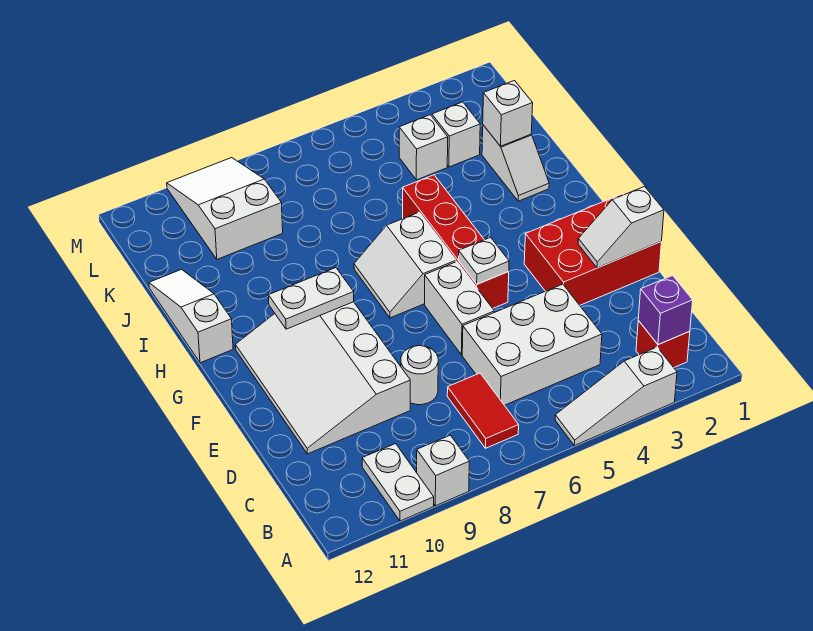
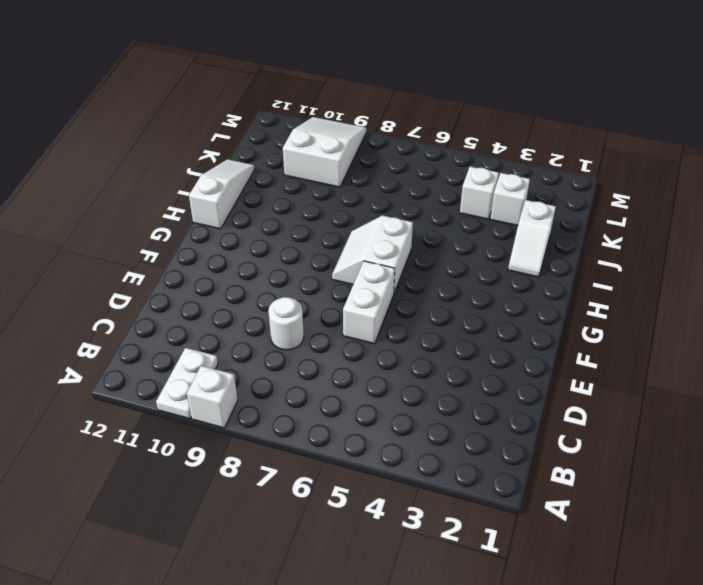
none -> white slope A3:A5 level 1 top 3
none -> red brick B2 level 1
none -> red tile B7:C7 level 1

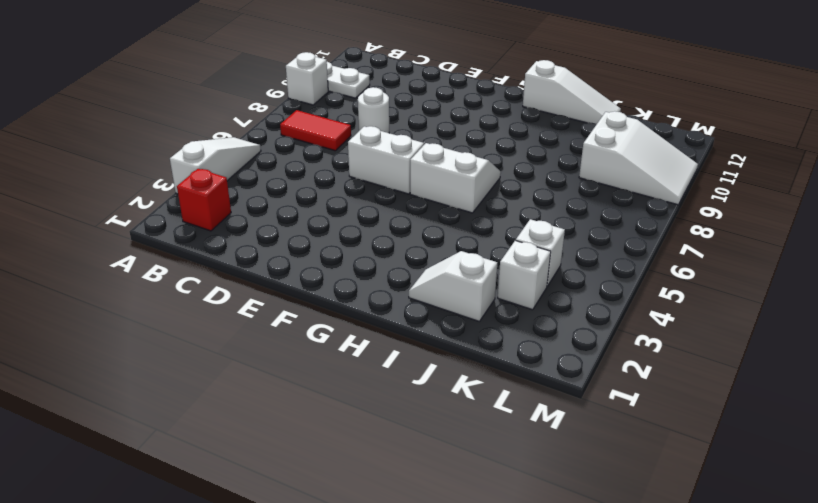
none -> white brick C4:D6 level 1
none -> white slope D9:G11 level 1 top 9
none -> red brick E1:F3 level 1

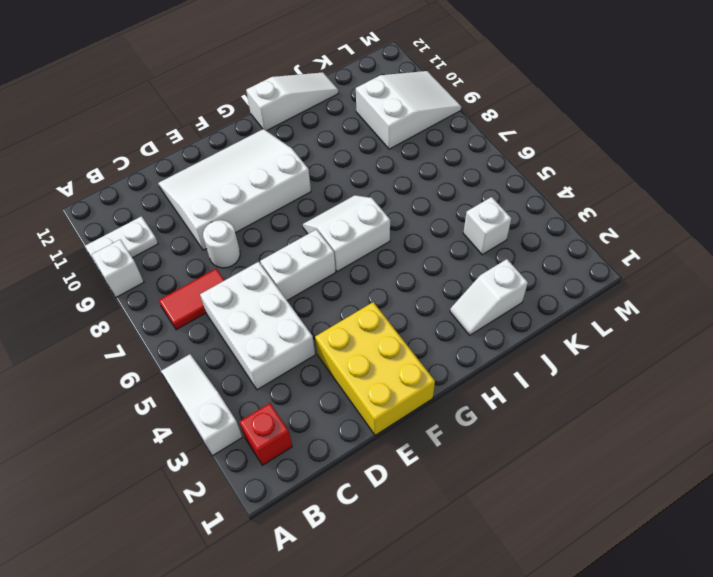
yellow brick E1:F3 level 1 -> red brick E1:F3 level 1
none -> red brick F5:I5 level 1
none -> white brick K3 level 1
none -> purple brick B2 level 2

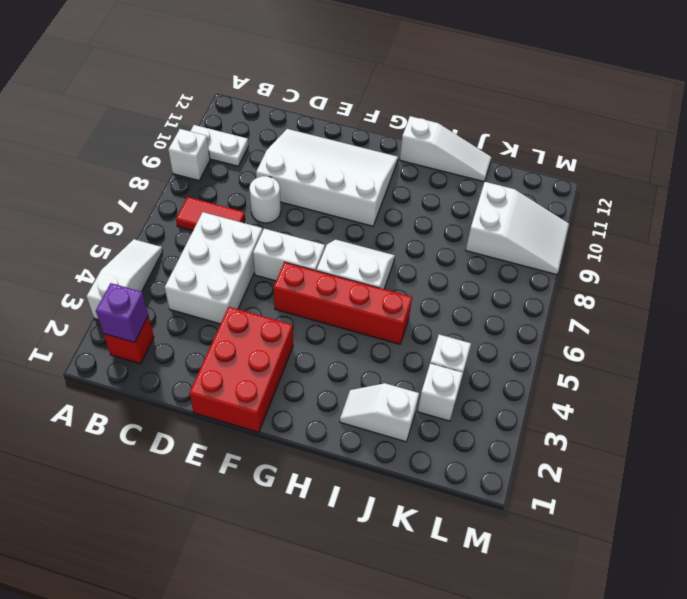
none -> white slope E1:E2 level 2 top 1
none -> white plate F5 level 2
none -> white plate G9:G10 level 2

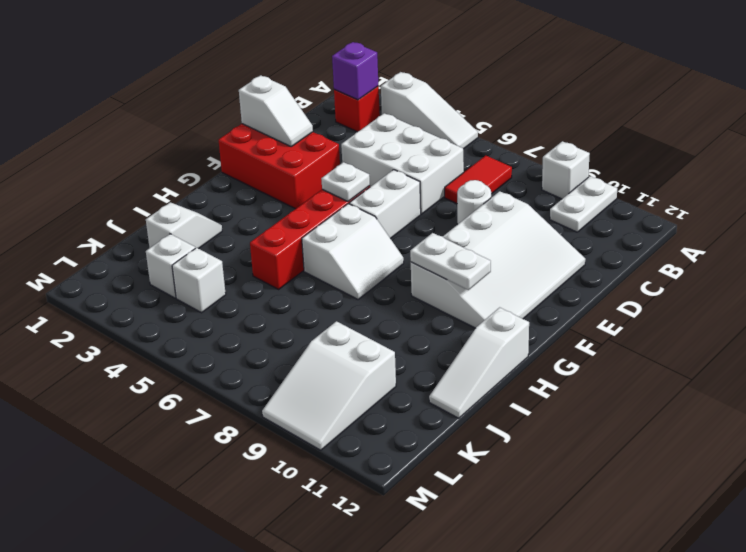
none -> white brick J2 level 2

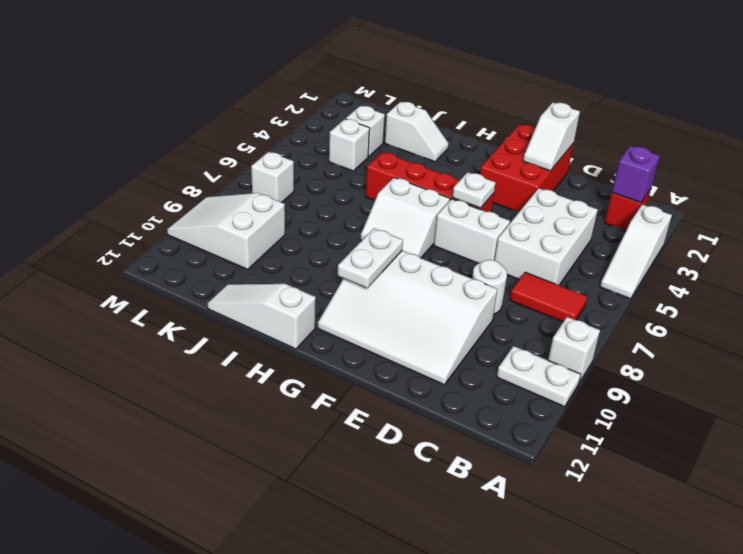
white brick L7 level 1 -> white brick J2 level 2

